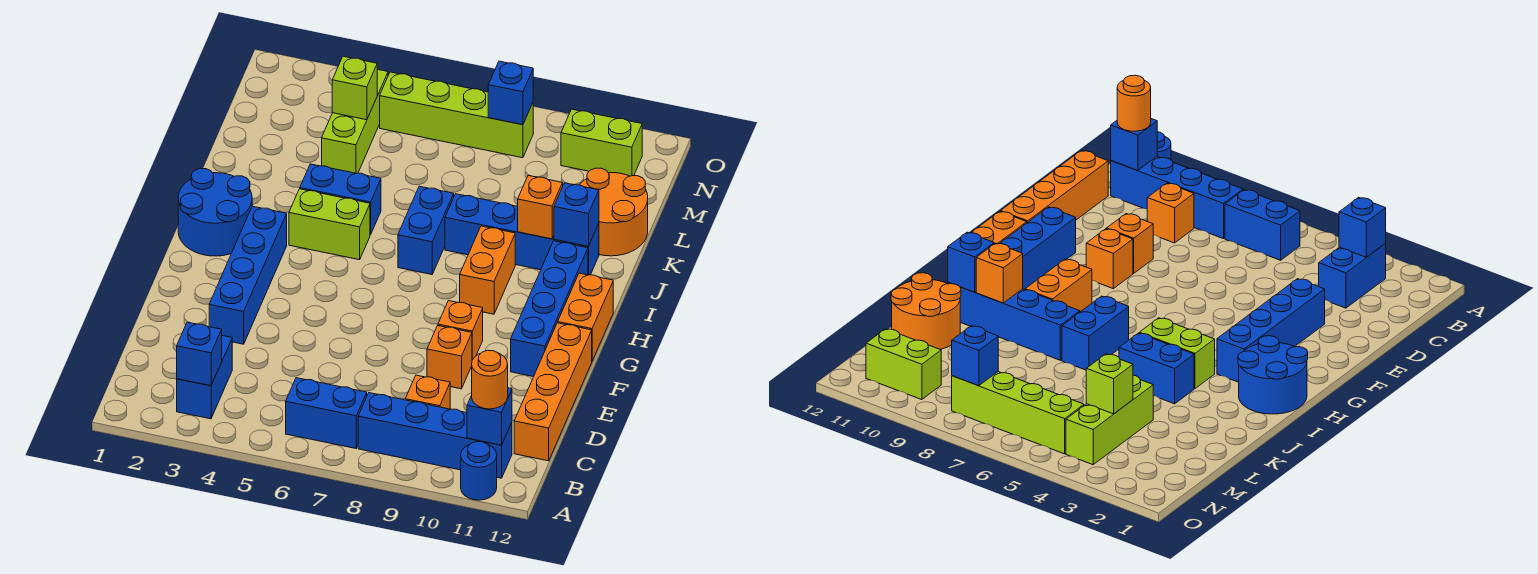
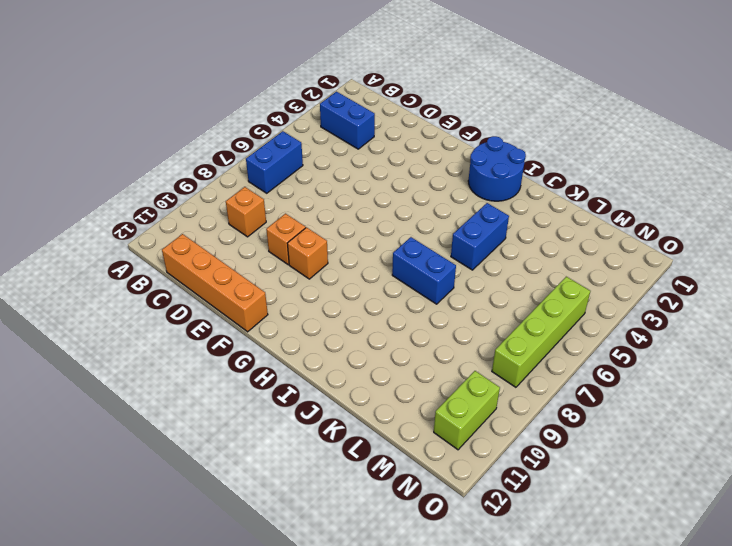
none -> blue round brick A11 level 1
none -> blue brick B8:B11 level 1
none -> blue brick E3:H3 level 1

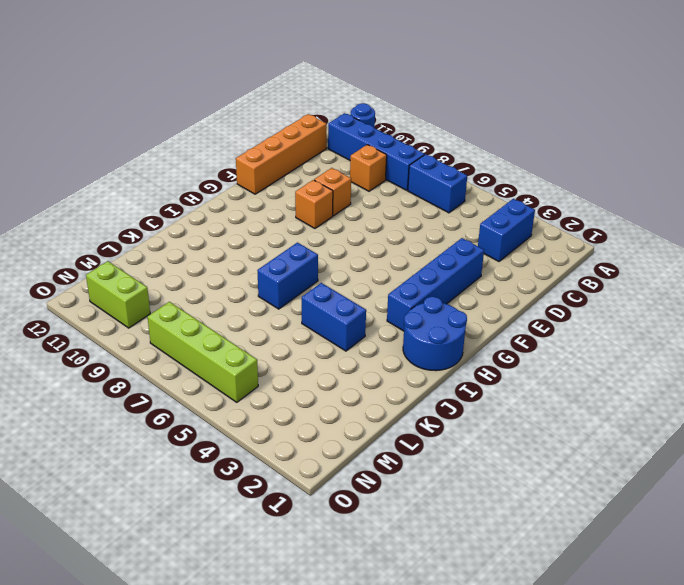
none -> blue brick F11:I11 level 1
none -> orange brick G12:H12 level 1
none -> orange brick H9:I9 level 1

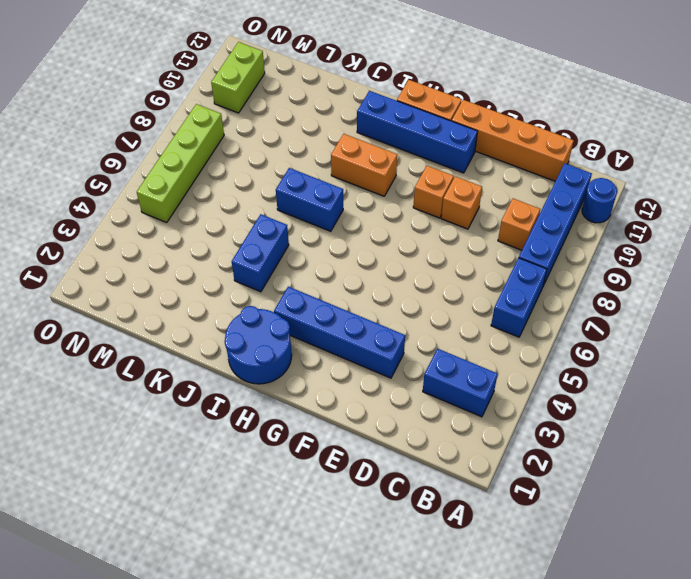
none -> lime brick I4:I5 level 1
none -> blue brick J8:J11 level 1
none -> orange round brick K11:L12 level 1

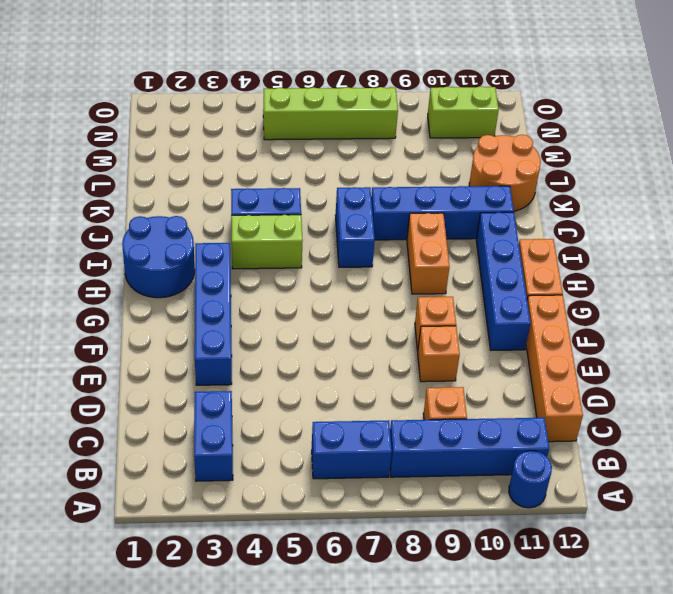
none -> lime brick L4:N4 level 1
none -> blue brick B3 level 2
none -> blue brick B11 level 2

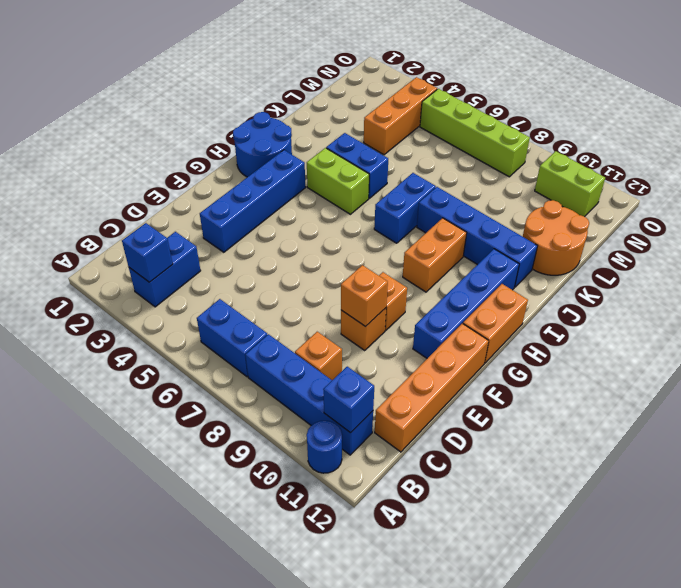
orange brick E9 level 2 -> orange brick J10 level 2
orange brick L4:N4 level 1 -> lime brick L4:N4 level 1
none -> blue brick J11 level 2
none -> lime brick M4 level 2
none -> blue brick N8 level 2

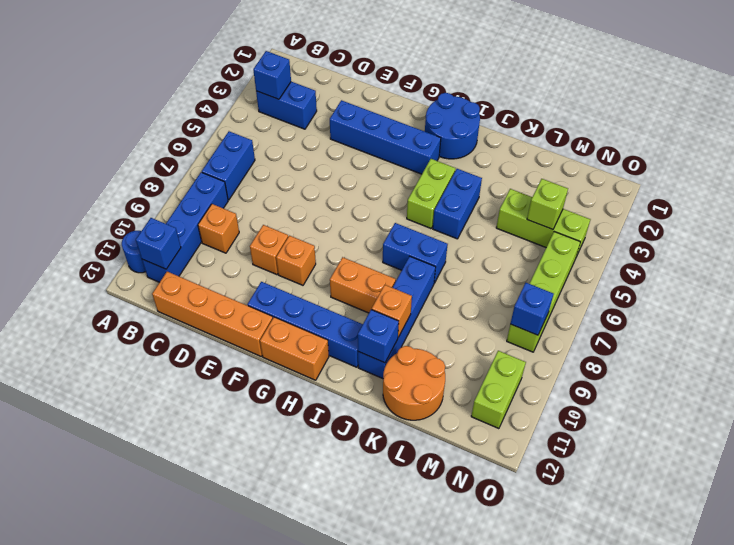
none -> orange round brick B11 level 3

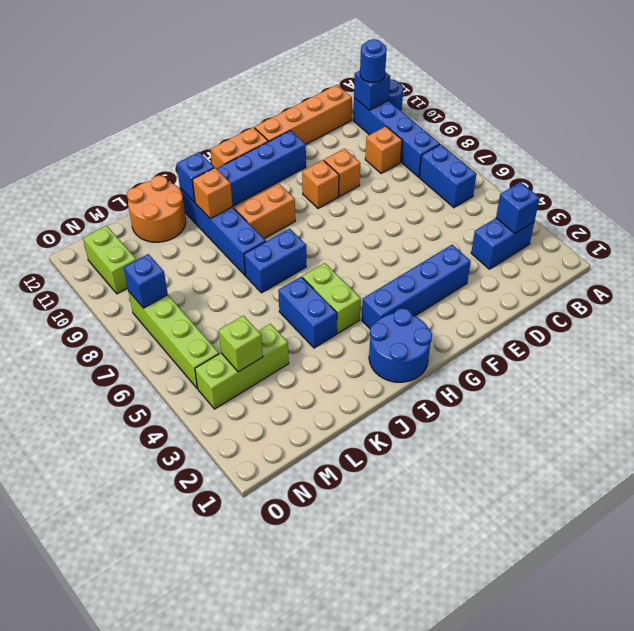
blue round brick B11 level 3 -> orange round brick B11 level 3

